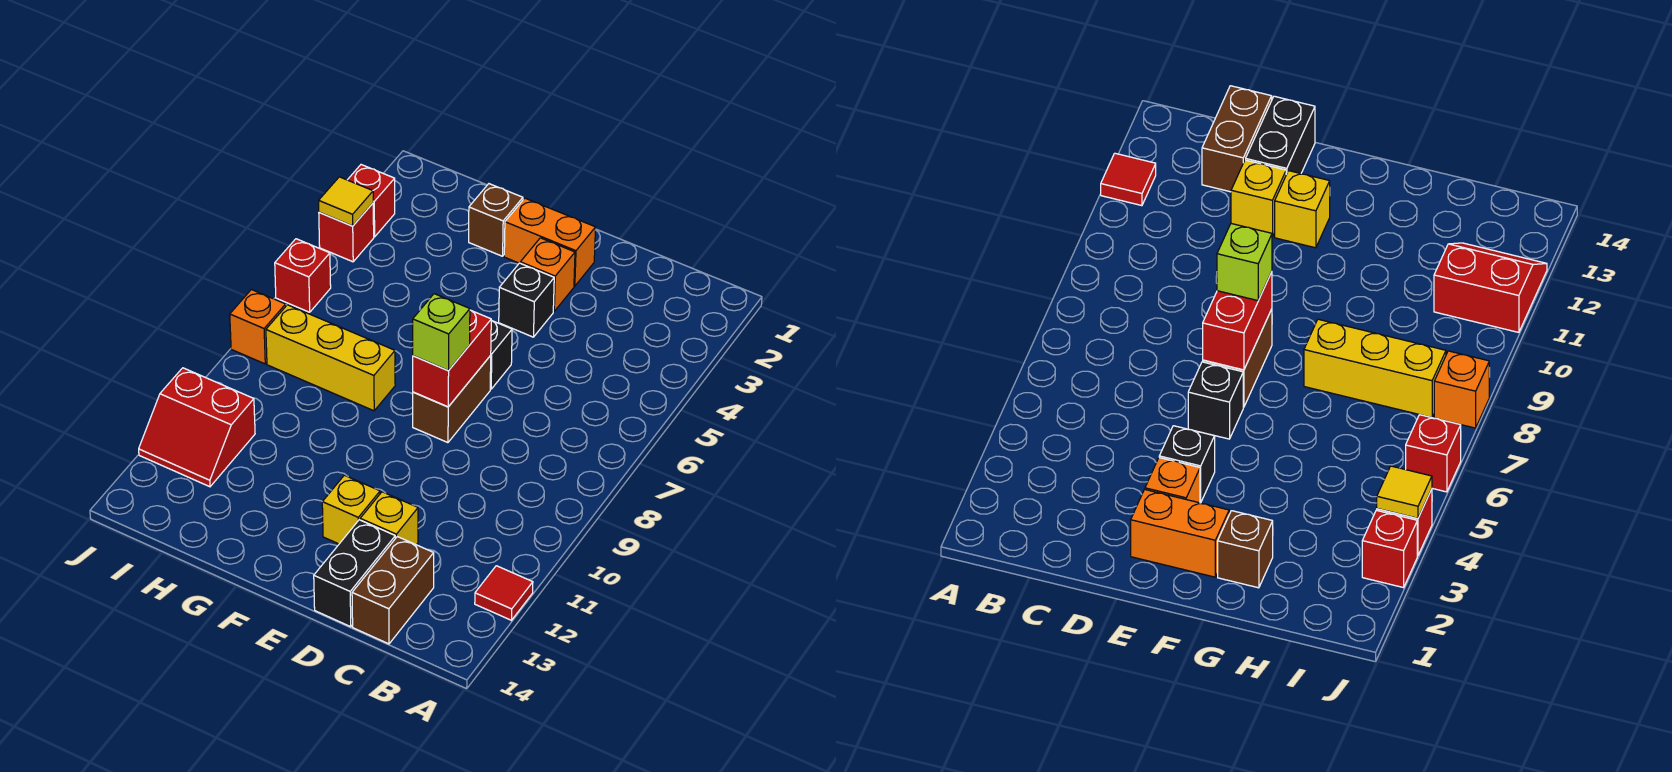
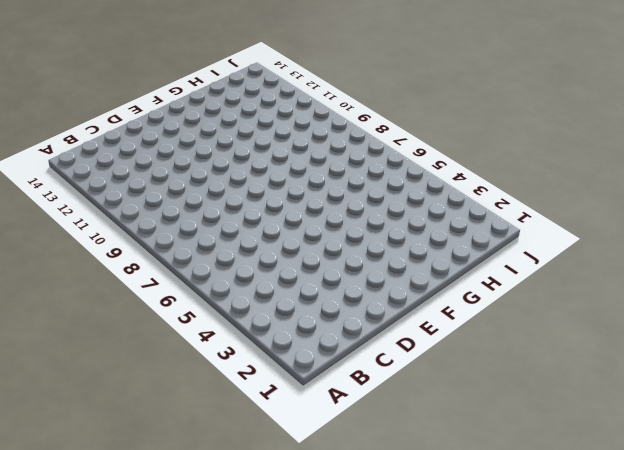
none -> red tile A12 level 1
none -> brown brick C13:C14 level 1
none -> yellow brick D12 level 1

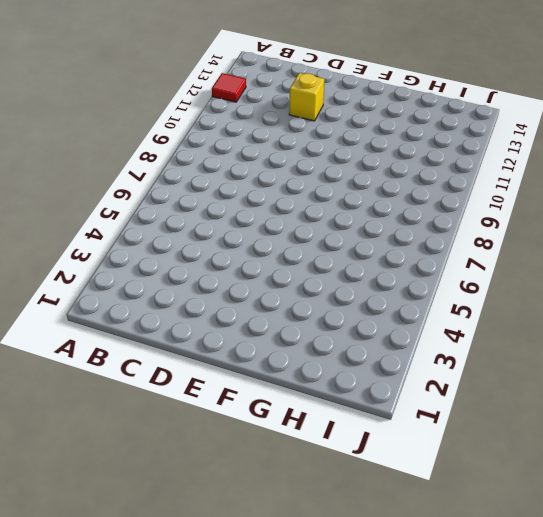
none -> brown brick C13:C14 level 1
none -> black brick D13:D14 level 1
none -> orange brick E2:F2 level 1

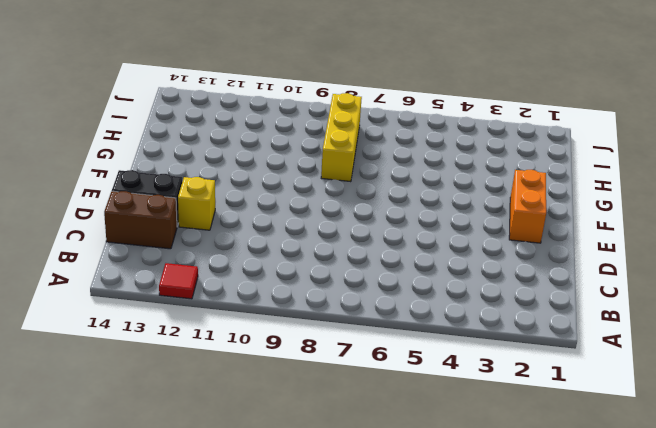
none -> orange brick E3 level 1
none -> black brick E4 level 1
none -> black brick E6 level 1

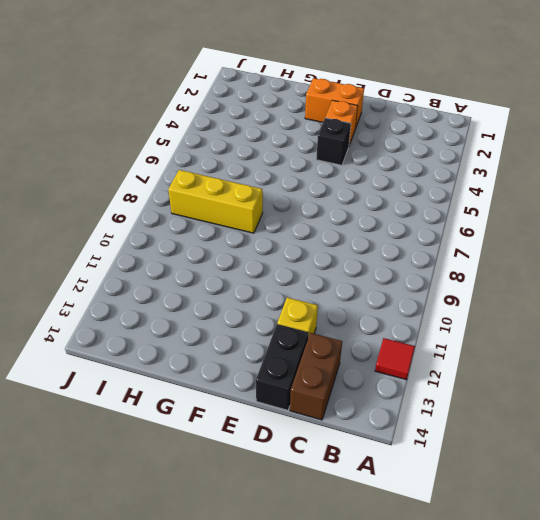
none -> black brick E6 level 1
none -> brown brick E7:E8 level 1
none -> yellow brick E12 level 1

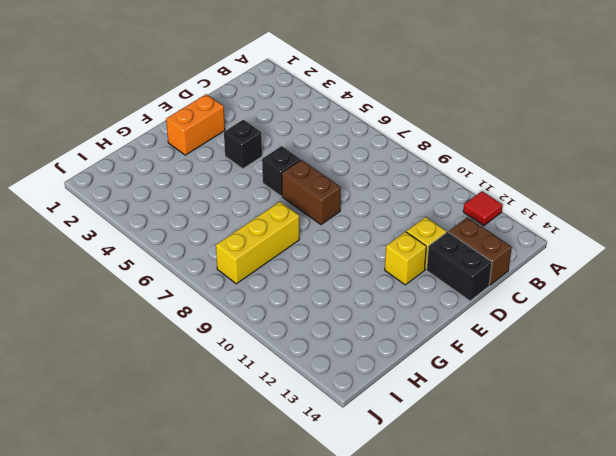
none -> orange brick E3 level 1
none -> brown brick G2 level 1
none -> red slope I11:J12 level 1 top 11

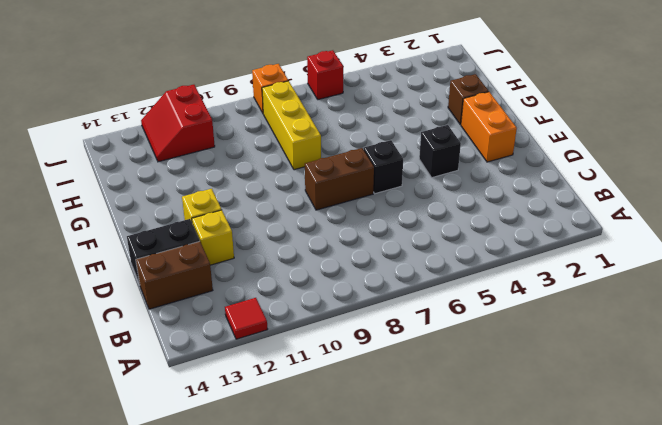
none -> orange brick E3 level 1
none -> red brick J3 level 1
none -> red brick J4 level 1

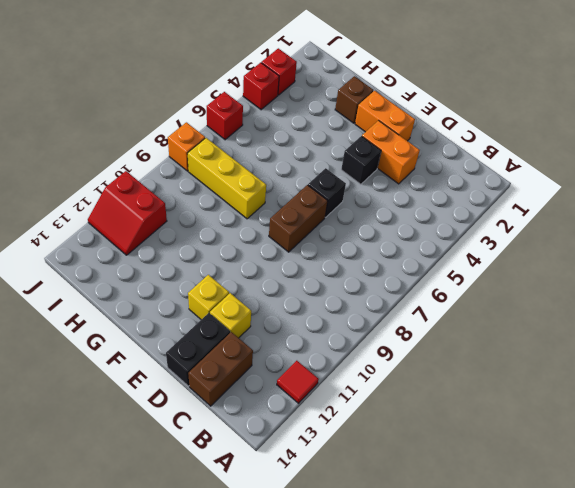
orange brick D3:E3 level 1 -> orange brick E3 level 1
none -> red brick E7:E8 level 2
none -> yellow tile J4 level 2
none -> lime brick E8 level 3

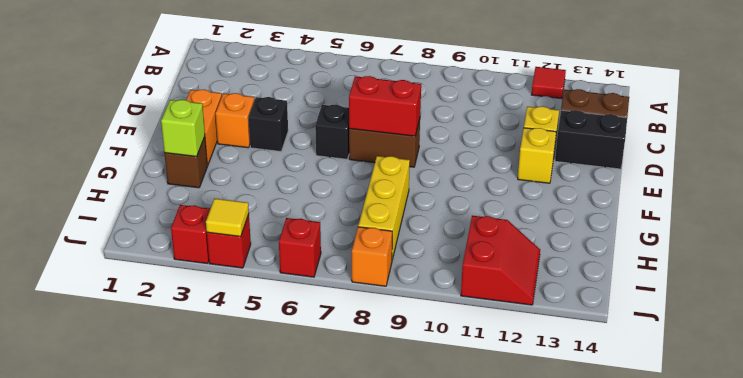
lime brick G2 level 2 -> lime brick E8 level 3

